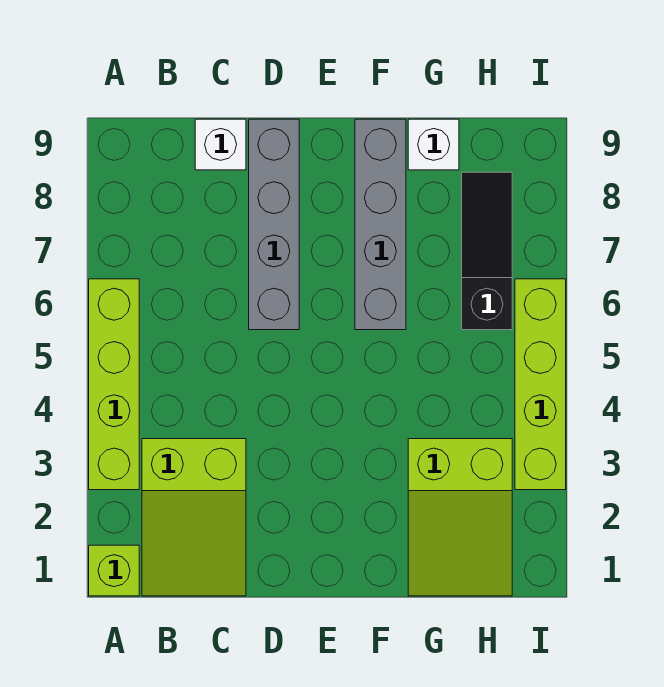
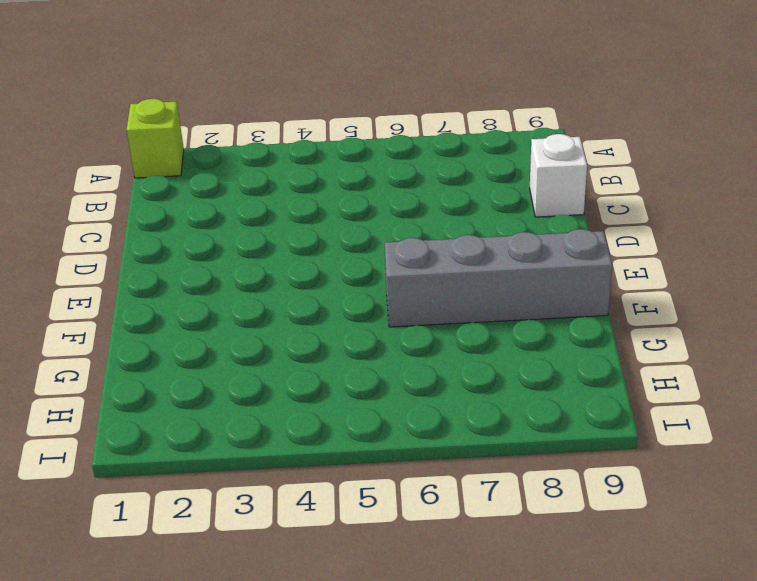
none -> lime brick A3:A6 level 1
none -> lime slope B1:C3 level 1 top 3

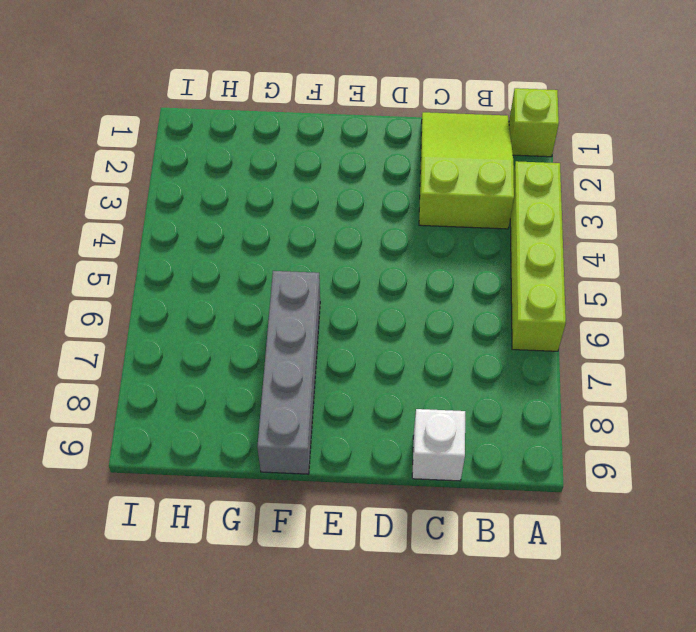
none -> grey brick D6:D9 level 1
none -> lime slope G1:H3 level 1 top 3

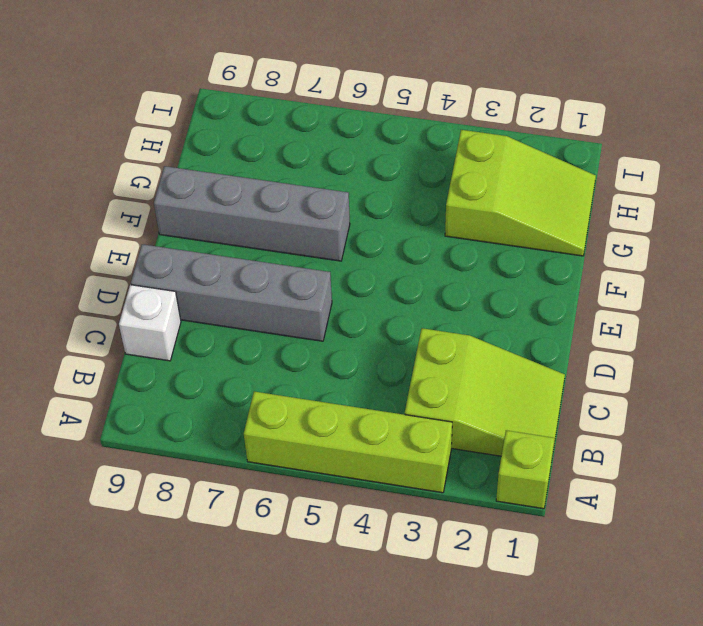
none -> white brick G9 level 1
none -> black slope H6:H8 level 1 top 6

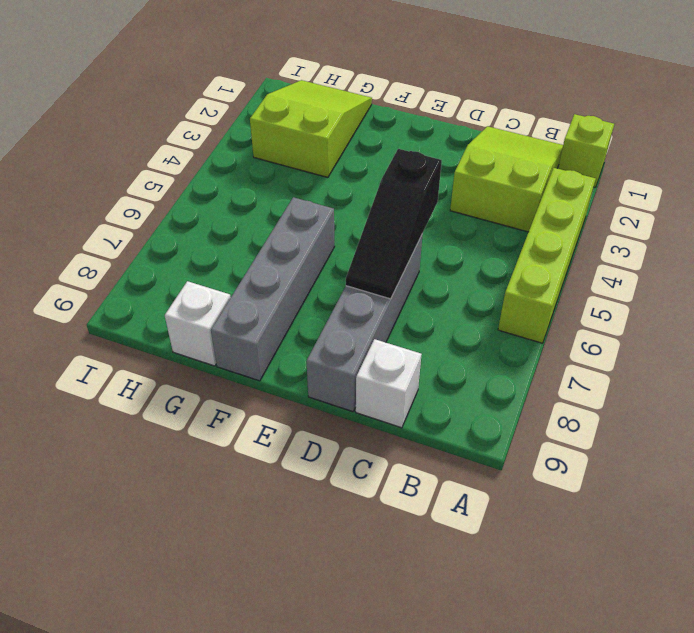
black slope D5:D7 level 2 top 5 -> black slope H6:H8 level 1 top 6
none -> lime brick I3:I6 level 1

